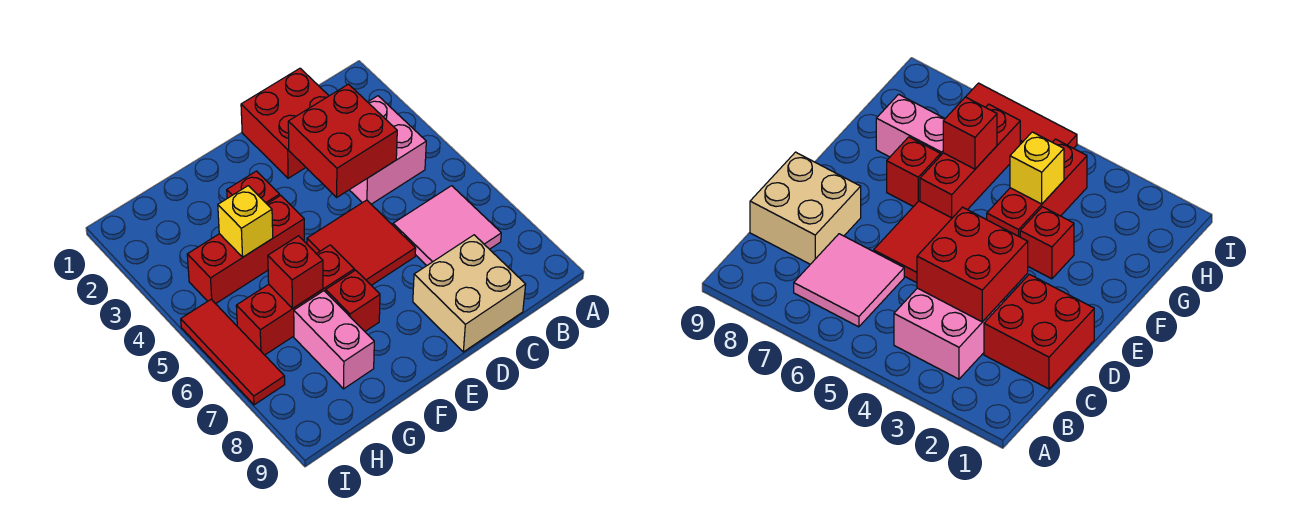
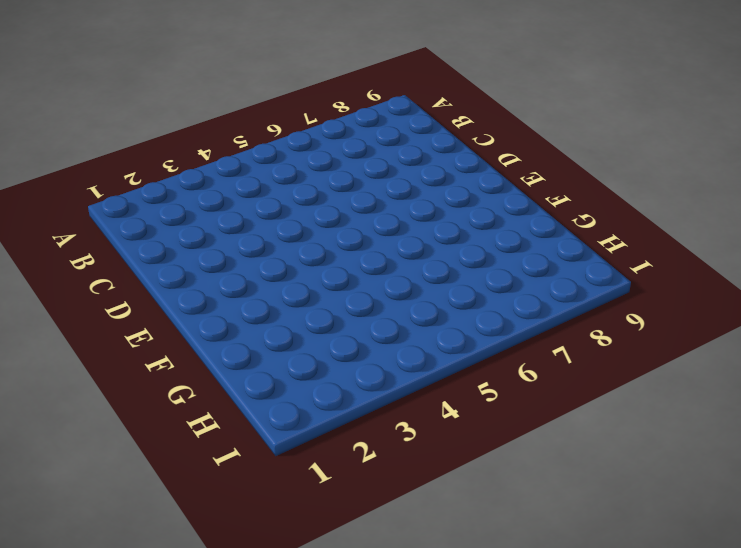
none -> pink brick B3:C4 level 1
none -> pink tile B6:C7 level 1
none -> red brick C1:D2 level 1

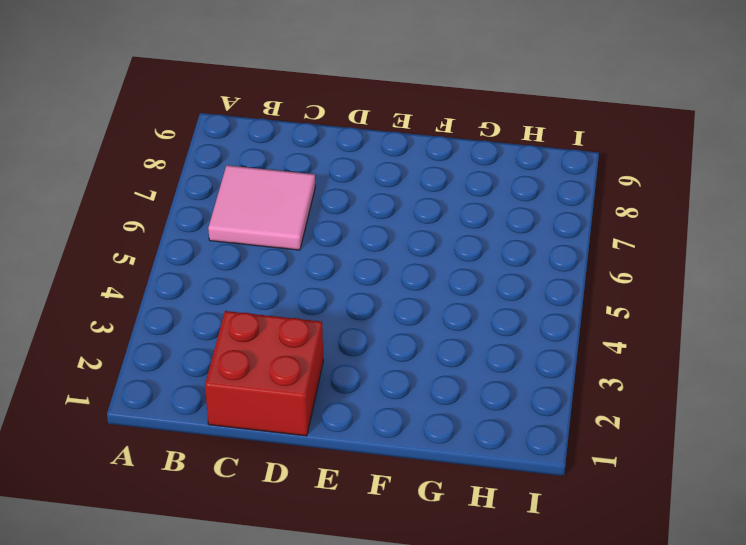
none -> pink brick B3:C4 level 1
none -> tan brick C8:D9 level 1
none -> red tile D5:E6 level 1

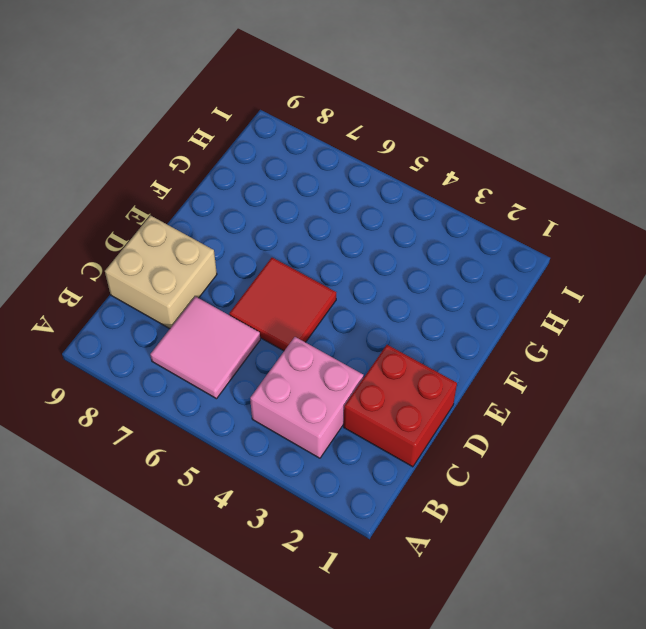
none -> red brick F3 level 1
none -> red brick F4:H4 level 1
none -> red brick F6:H6 level 1

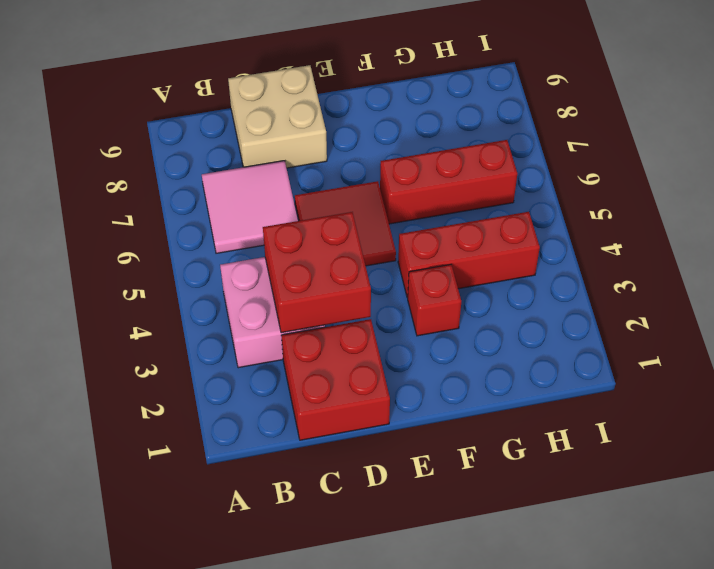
none -> red brick F7 level 1
none -> pink brick G7:G8 level 1
none -> red tile I5:I7 level 1

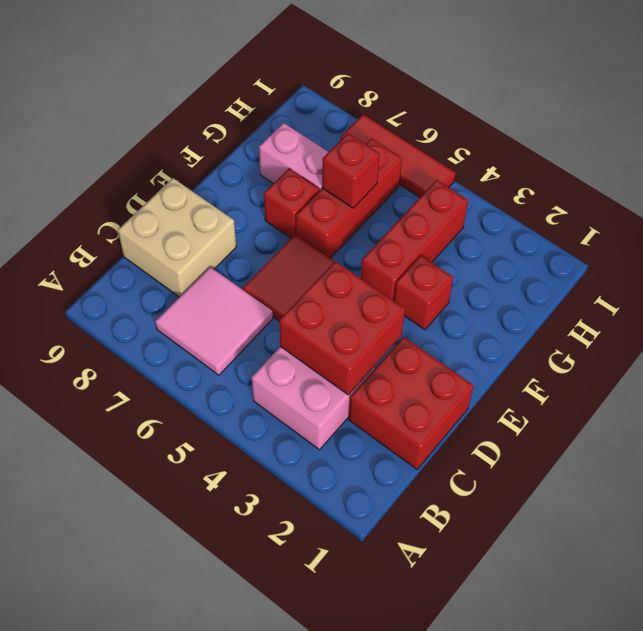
none -> yellow brick G4 level 2

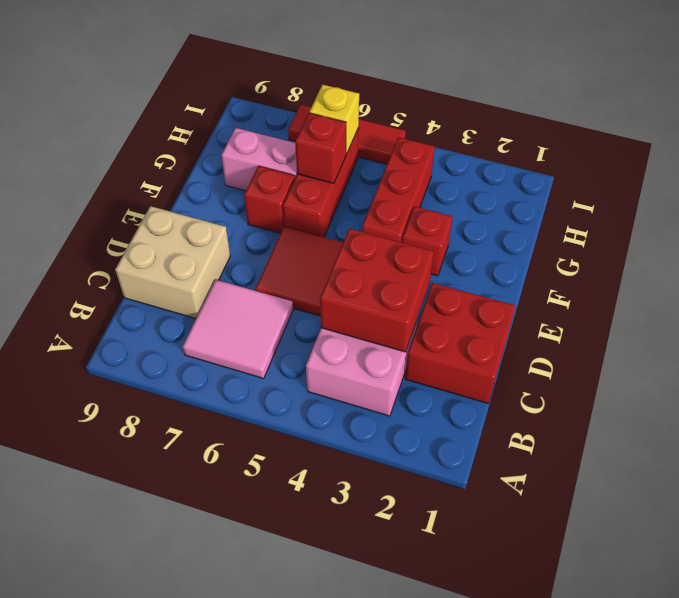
yellow brick H6 level 2 -> yellow brick G4 level 2

